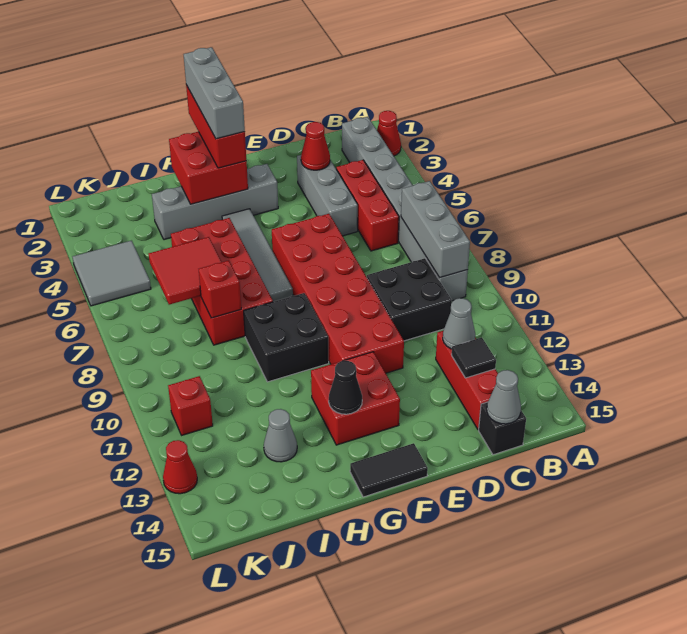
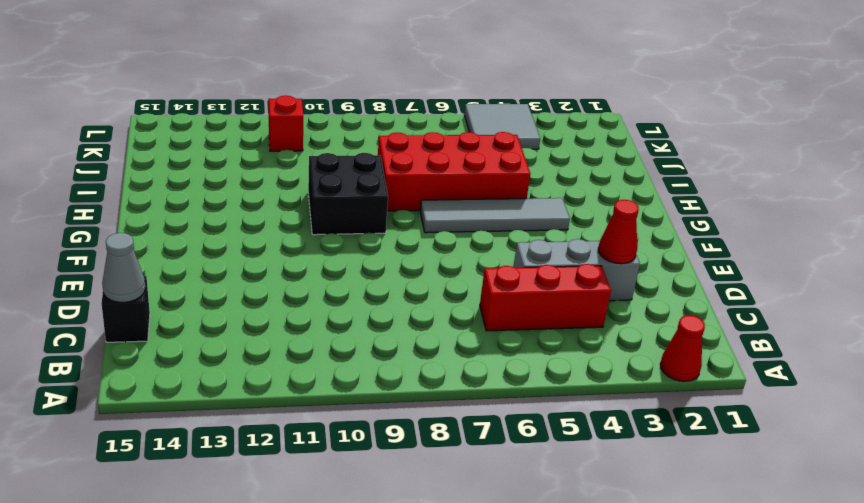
none -> grey brick B2:B9 level 1
none -> black brick C9:D10 level 1
none -> red brick C12:C14 level 1

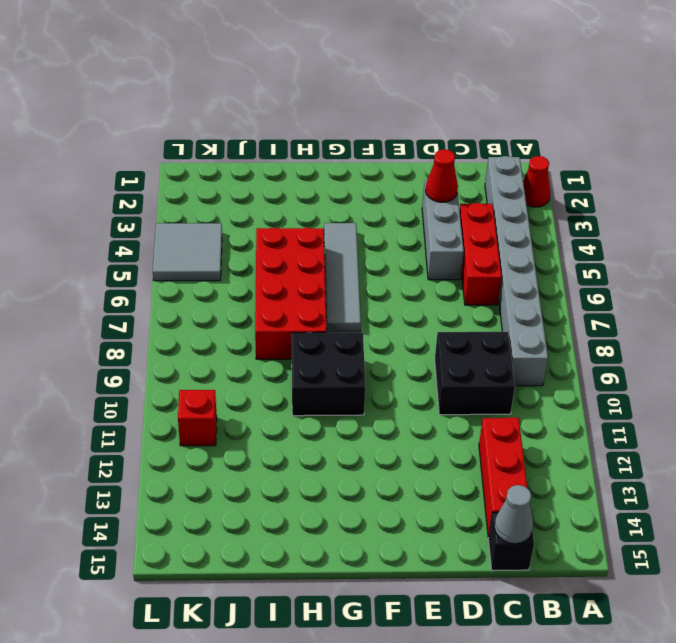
none -> red brick E6:F11 level 1
none -> grey brick F3:I3 level 1
none -> red brick F12:G13 level 1

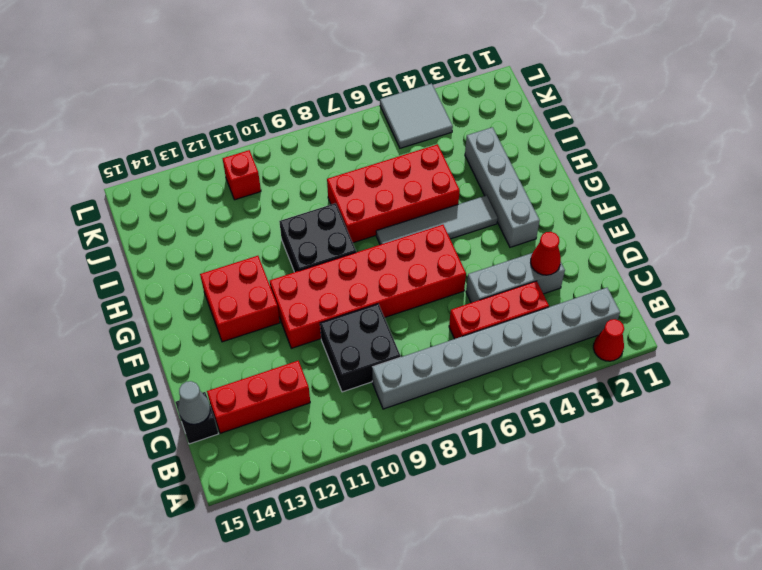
none -> black tile F15:G15 level 1
none -> grey cone I13 level 1
none -> red cone L13 level 1

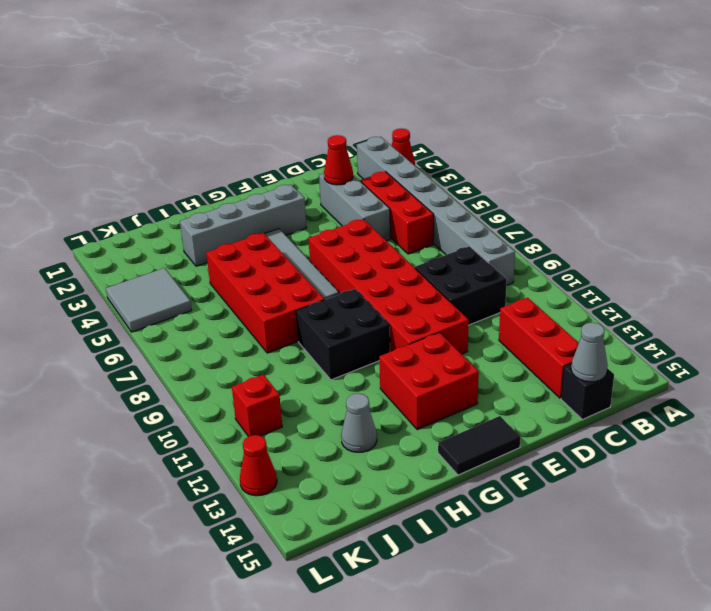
none -> grey brick B7:B9 level 2
none -> grey cone C12 level 2
none -> black tile C13 level 2

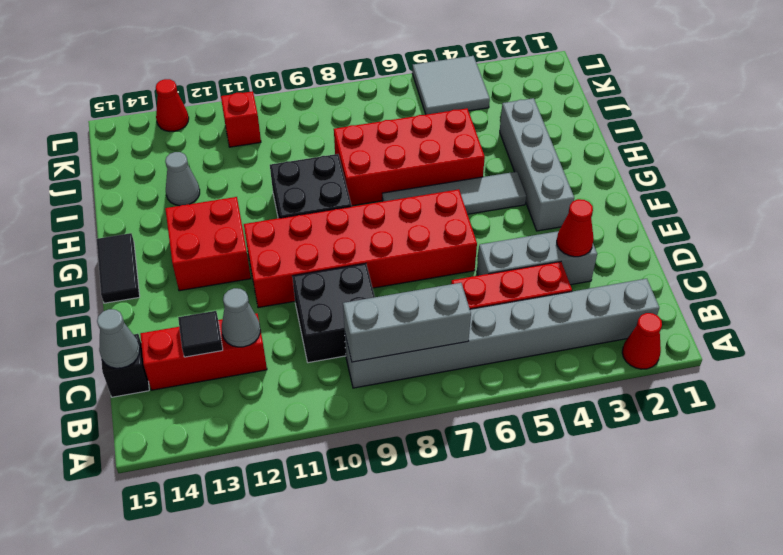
none -> red brick G2:H3 level 2
none -> black cone G13 level 2
none -> red tile I6:J7 level 2

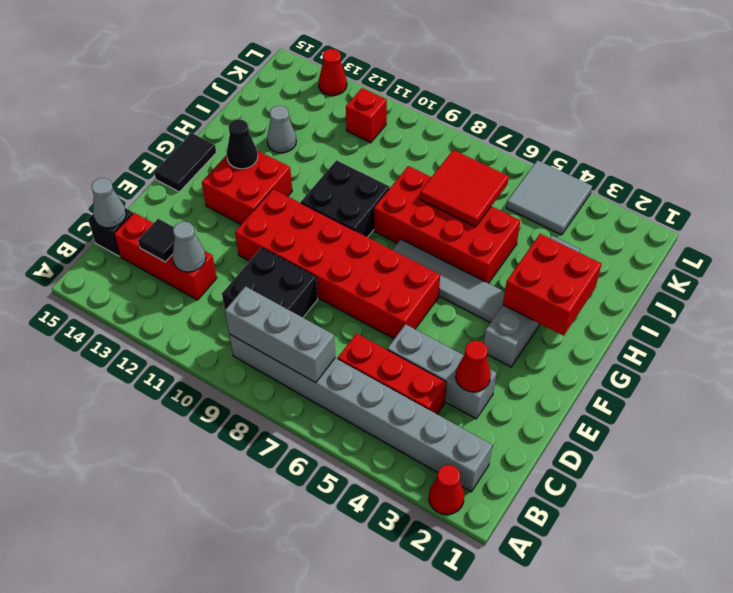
none -> red brick I8 level 2
none -> red brick G1:G3 level 3
none -> grey brick G1:G3 level 4

